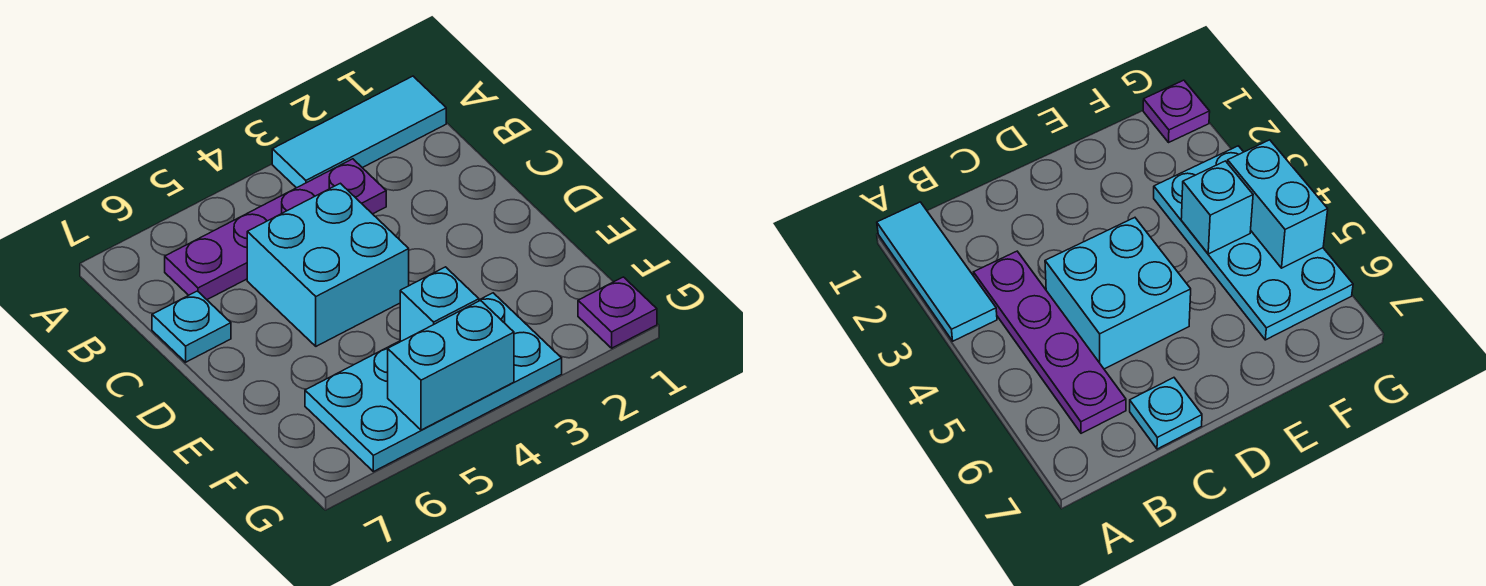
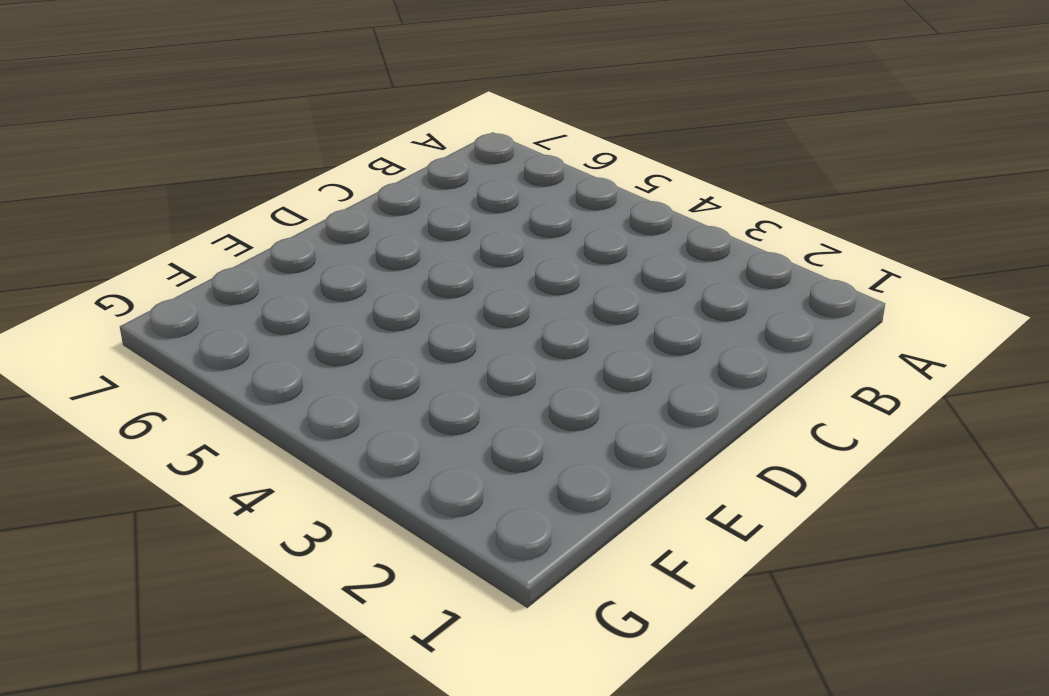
none -> cyan tile A1:A3 level 1
none -> purple plate B3:B6 level 1

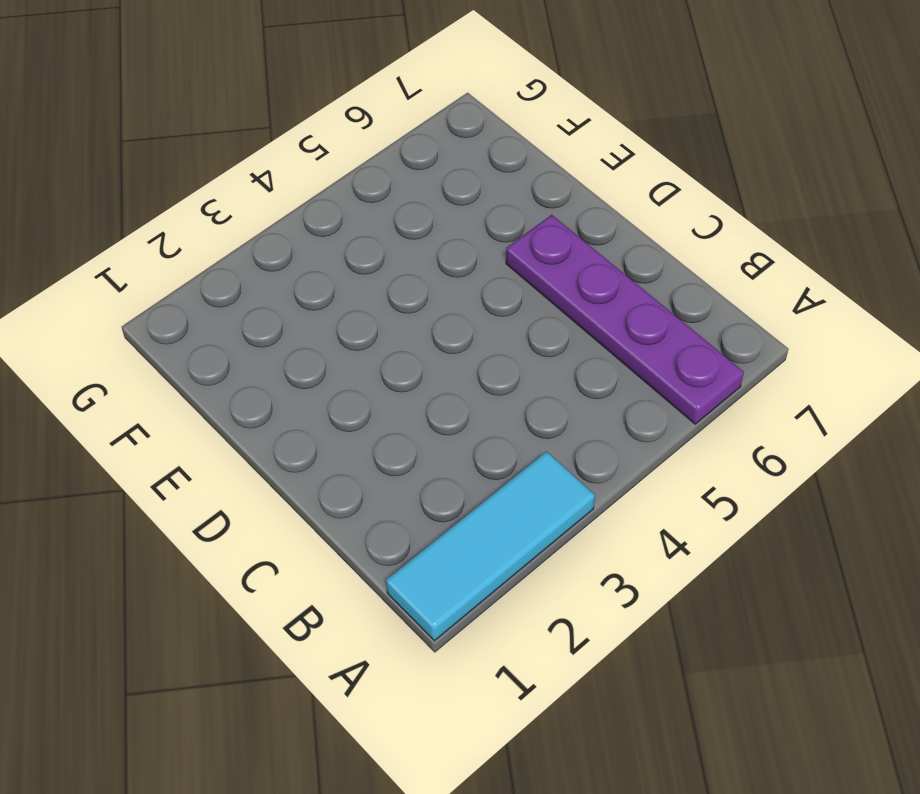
purple plate A6:D6 level 1 -> purple plate B3:B6 level 1
none -> cyan brick C4:D5 level 1
none -> cyan plate C7 level 1

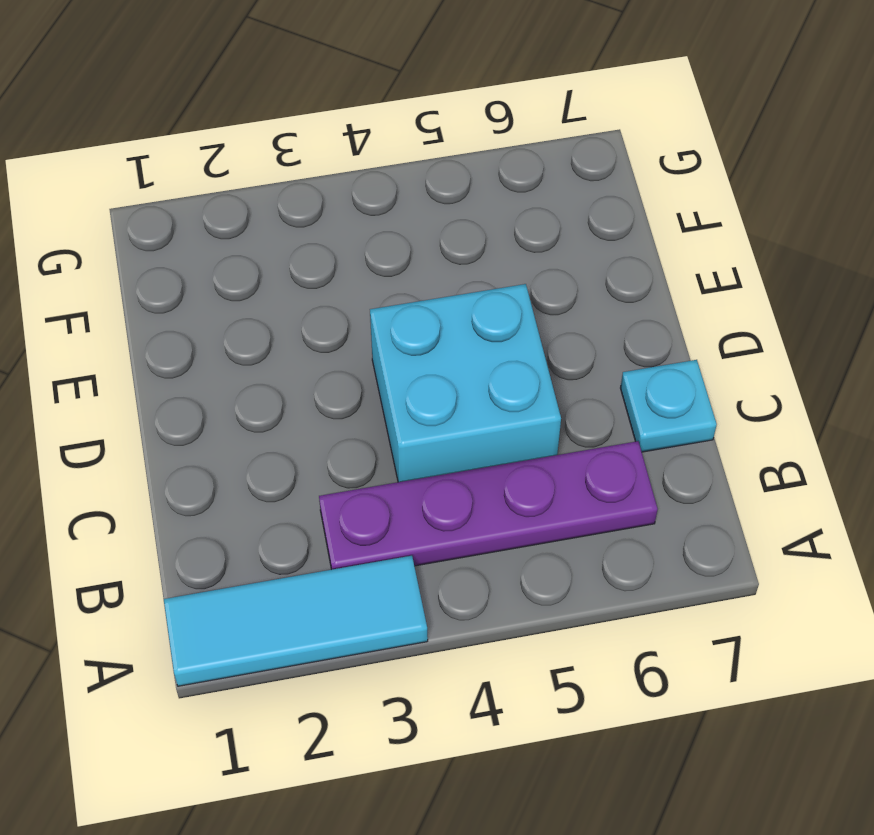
none -> cyan plate F3:G6 level 1
none -> purple plate G1 level 1

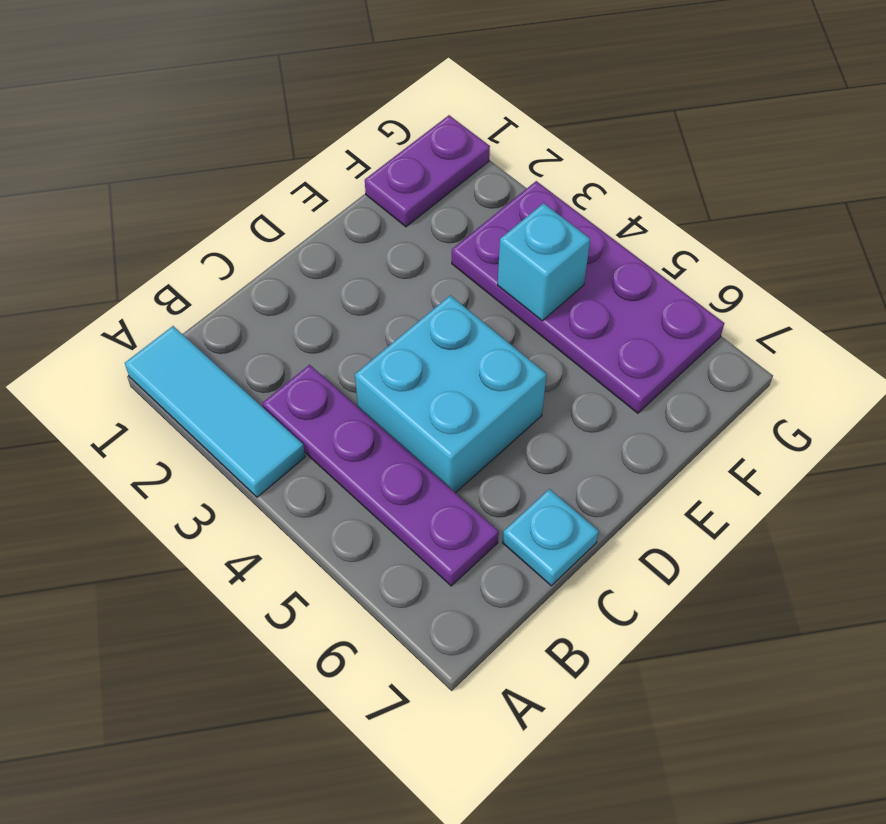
purple plate F1:G1 level 1 -> purple plate G1 level 1
purple plate F3:G6 level 1 -> cyan plate F3:G6 level 1
none -> cyan brick G4:G5 level 2

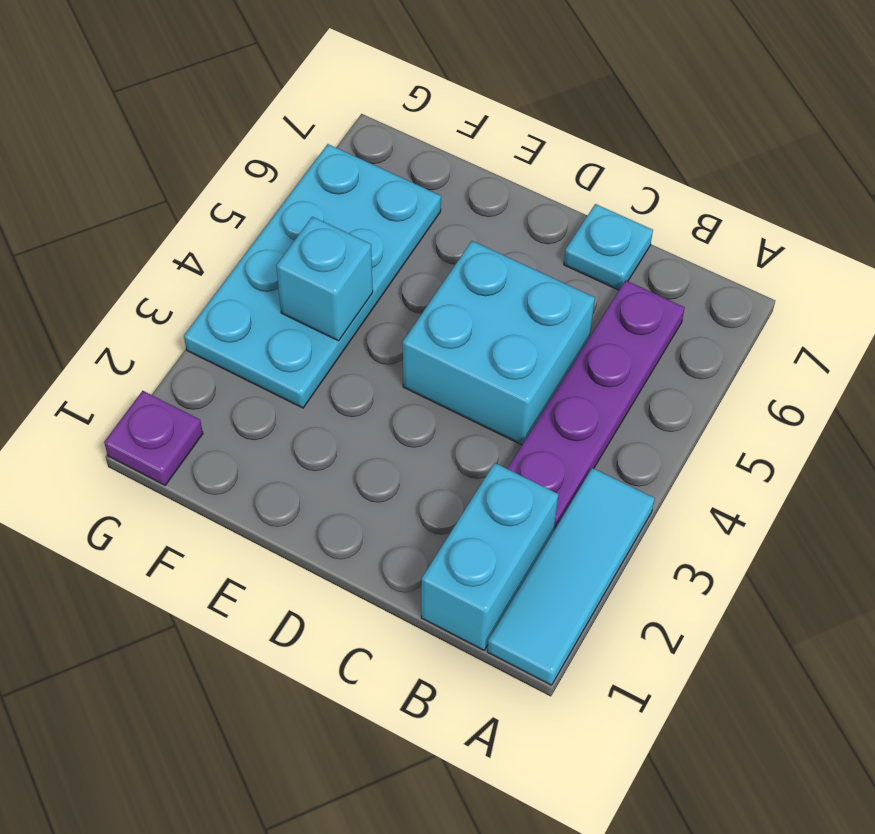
cyan brick B1:B2 level 1 -> cyan brick G4:G5 level 2

